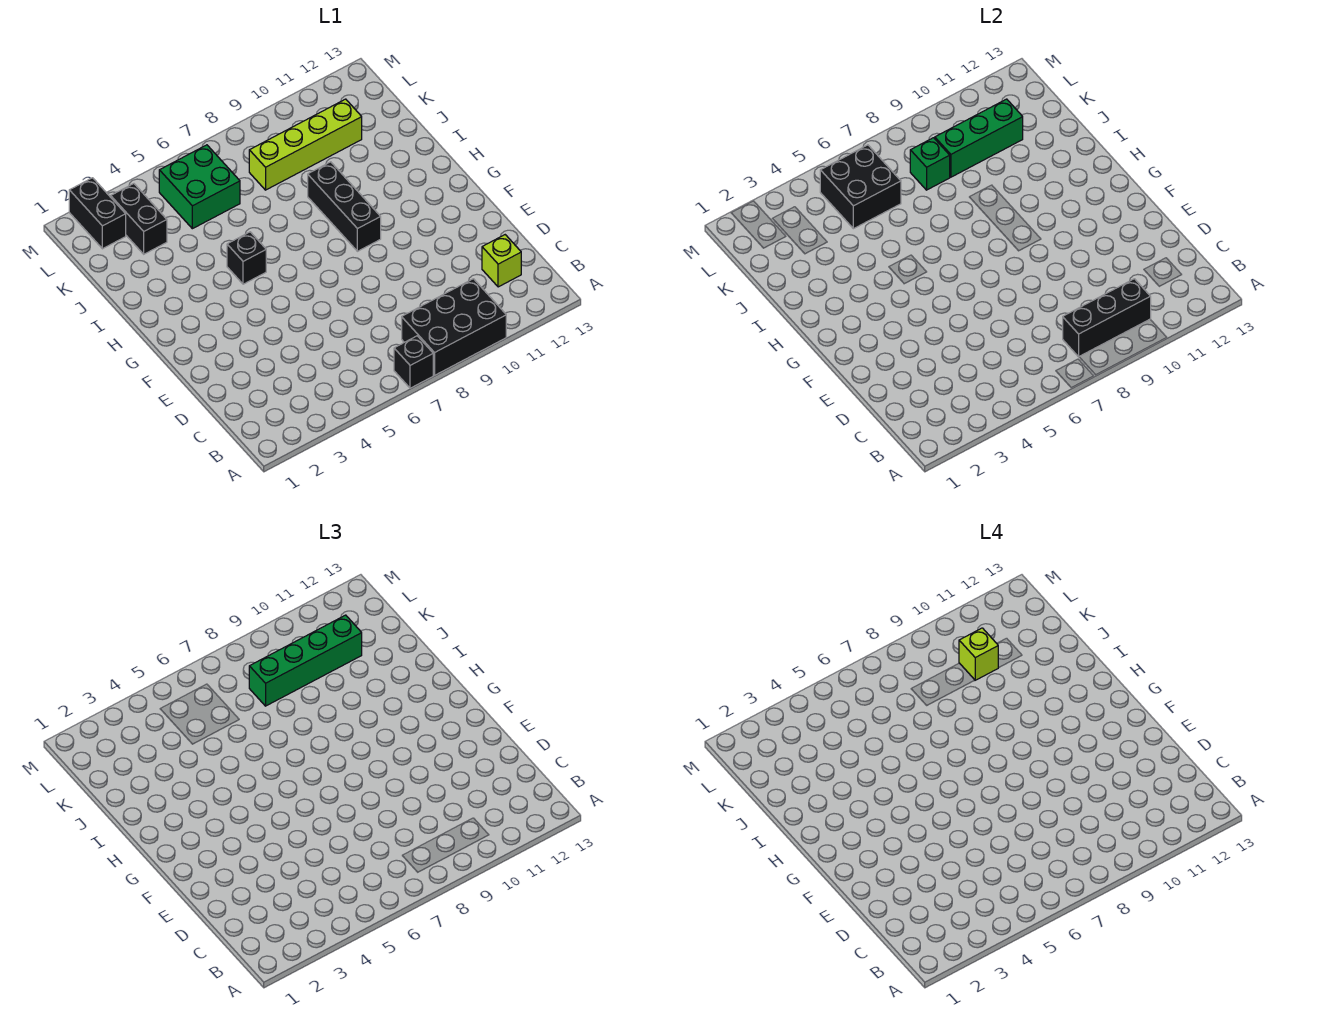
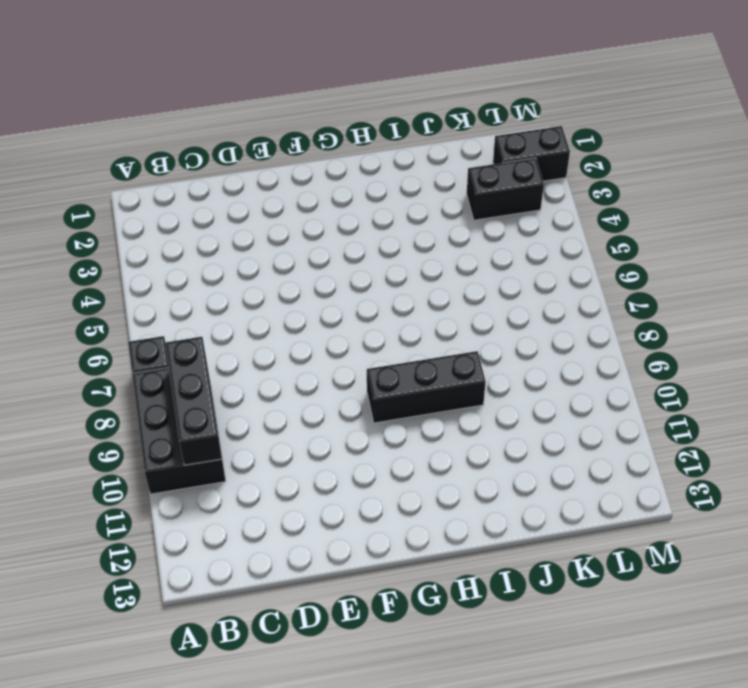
none -> lime brick C12 level 1
none -> black brick H5 level 1
none -> green brick K5:L6 level 1

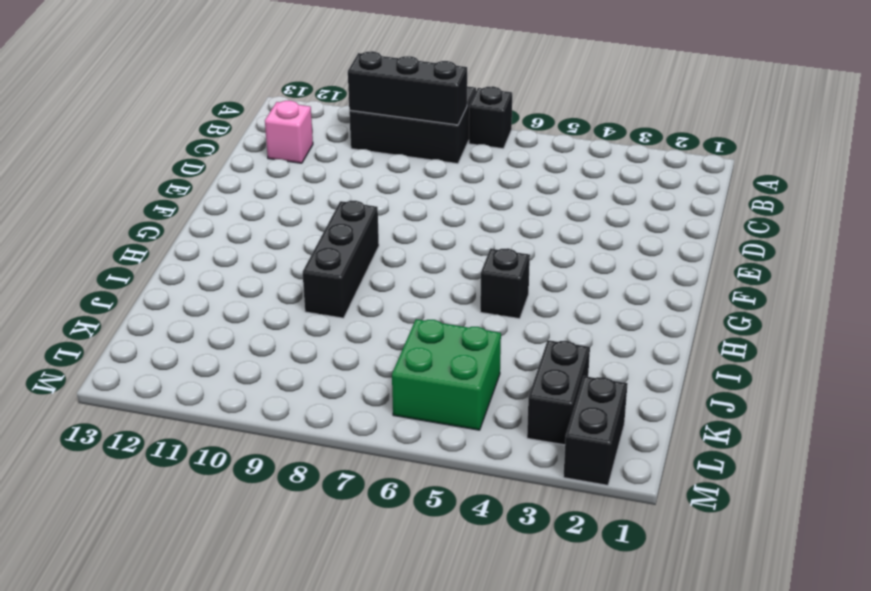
pink brick C12 level 1 -> lime brick C12 level 1
none -> lime brick K8:K11 level 1
none -> black brick K5:L6 level 2
none -> green brick K8 level 2

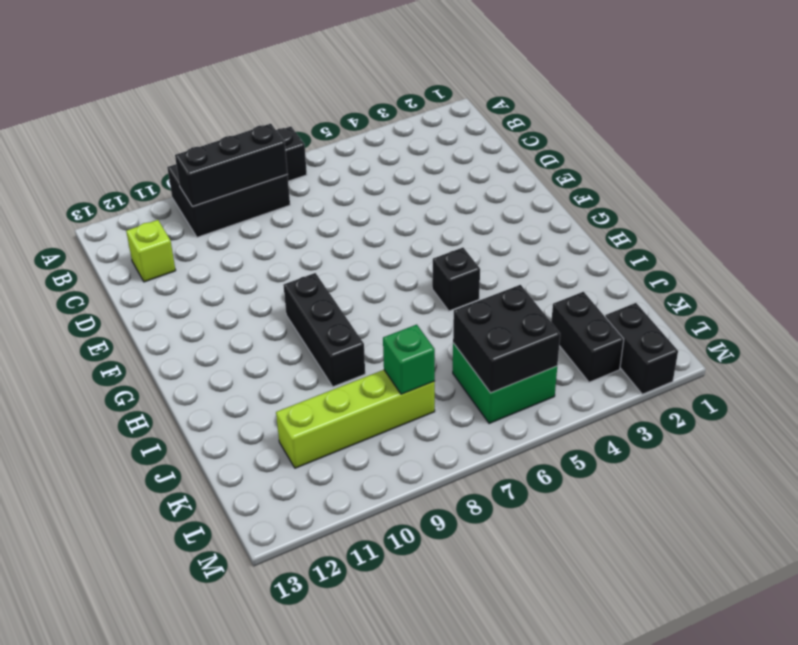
none -> green brick K9:K11 level 2
none -> green brick K8:K11 level 3
none -> lime brick K10 level 4

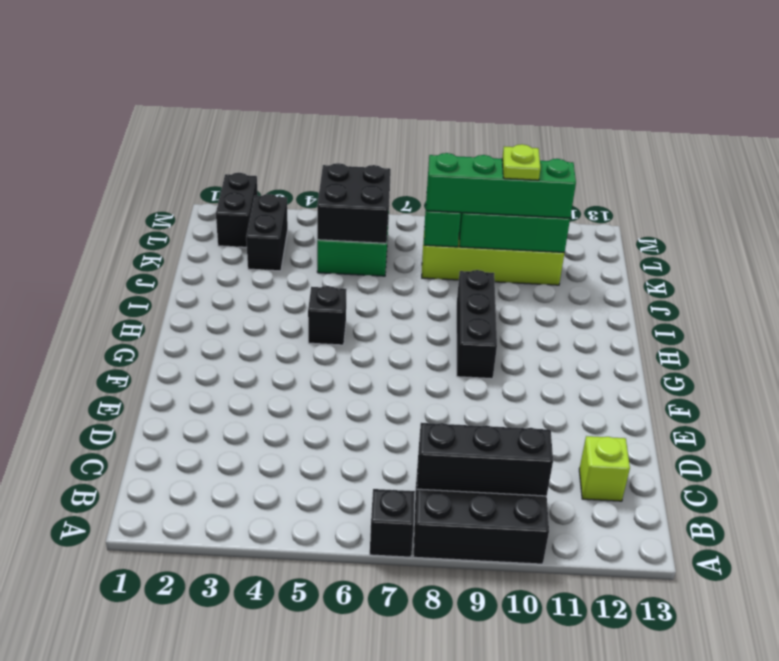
lime plate K10 level 4 -> lime brick K10 level 4

